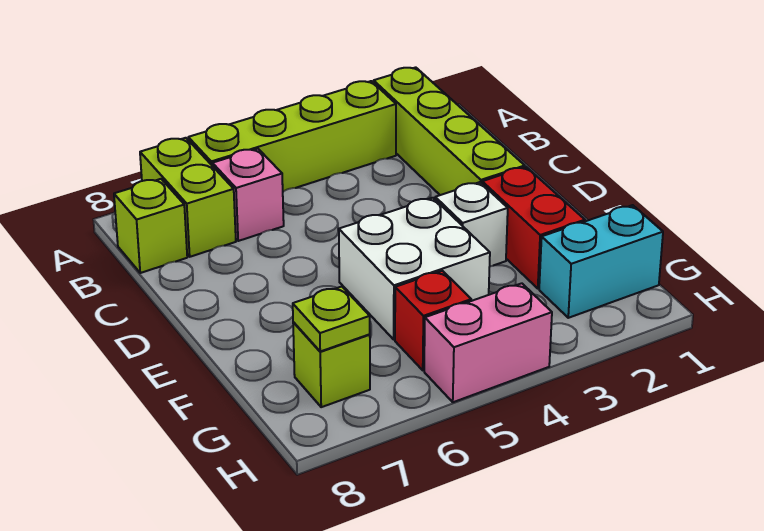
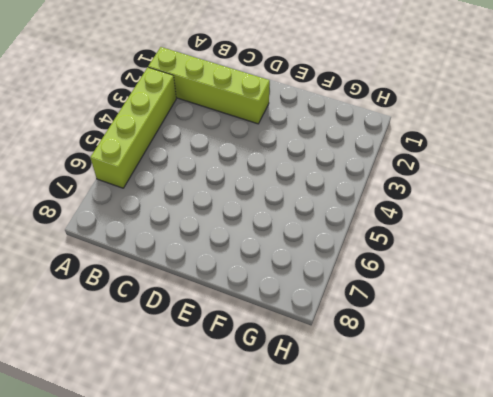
none -> lime brick A7:B7 level 1
none -> pink brick B6 level 1
none -> lime brick B8 level 1

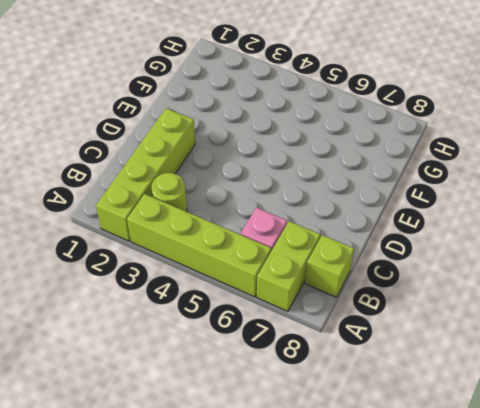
lime round brick B3 level 1 -> none
none -> red brick E2:F2 level 1
none -> white brick E3 level 1
none -> white brick E4:F5 level 1

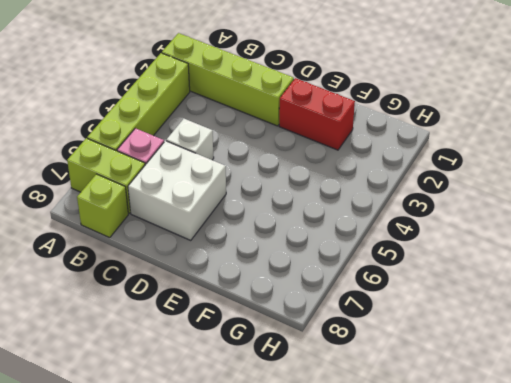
white brick C5 level 1 -> white brick E3 level 1
white brick C6:D7 level 1 -> white brick E4:F5 level 1
none -> cyan brick G1:G2 level 1
none -> red brick G5 level 1
none -> lime brick G7 level 1

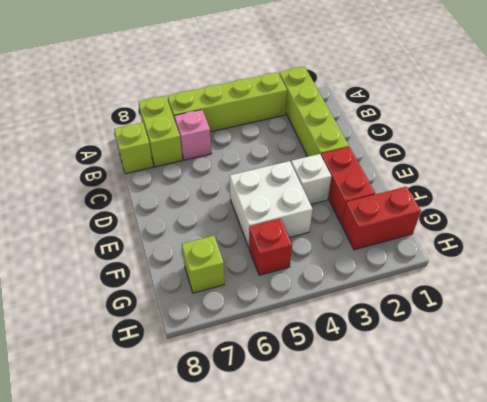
red brick G1:G2 level 1 -> cyan brick G1:G2 level 1
none -> pink brick H4:H5 level 1
none -> lime plate G7 level 2

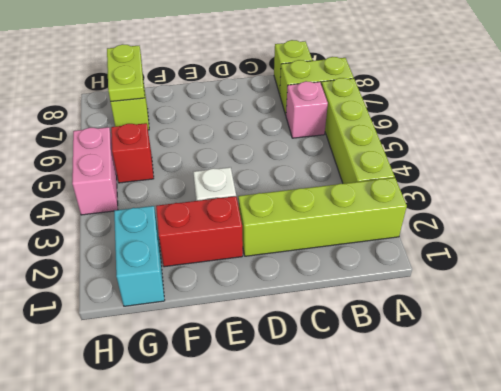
lime plate G7:G8 level 2 -> lime plate G7 level 2
none -> white brick E4:F5 level 1

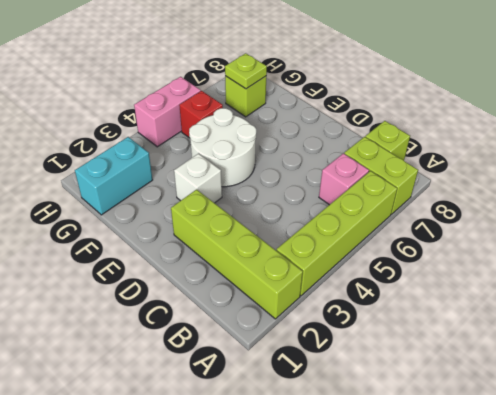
white round brick E4:F5 level 1 -> white brick E4:F5 level 1
none -> red brick E2:F2 level 1

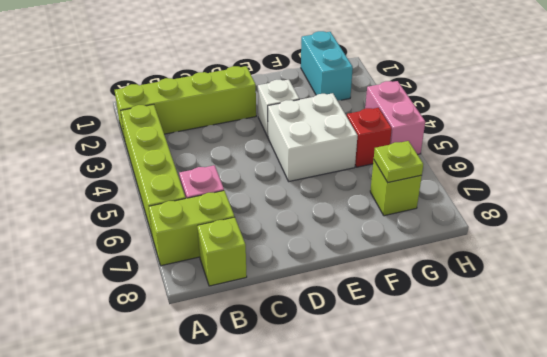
none -> red brick E2:F2 level 1

